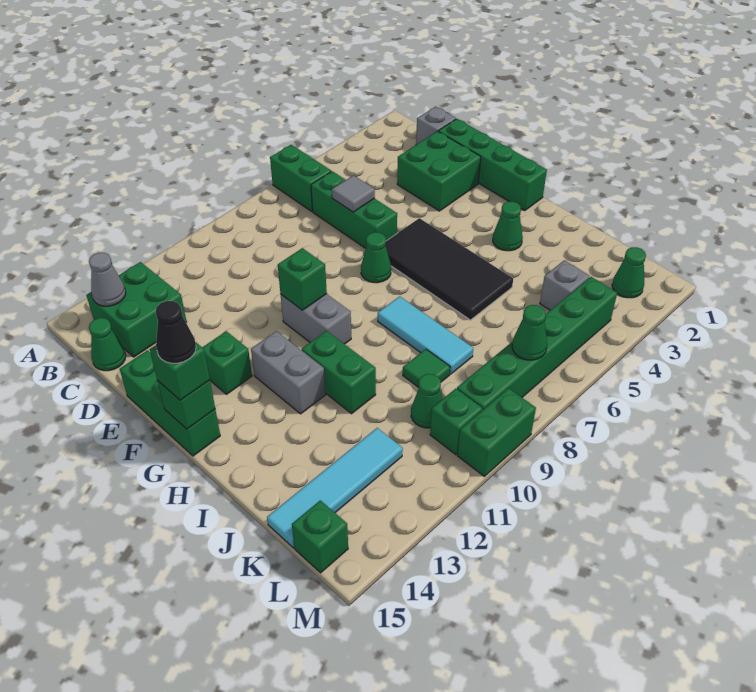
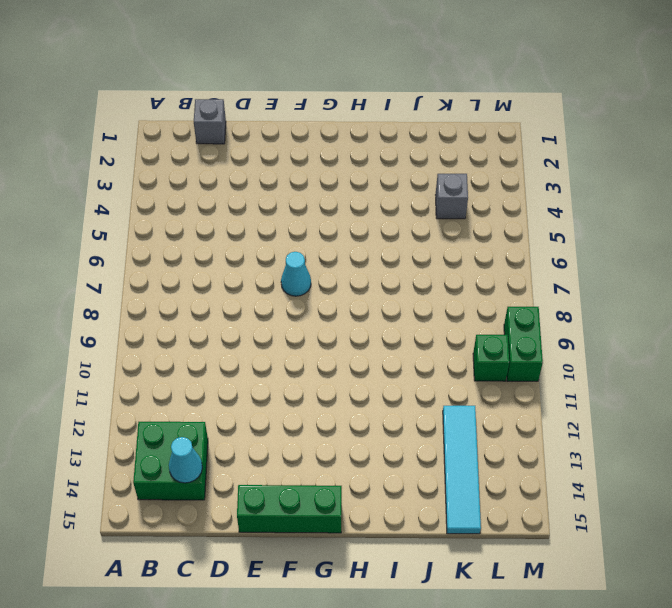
cyan cone C14 level 2 -> none
cyan cone F7 level 1 -> green cone F7 level 1
none -> green brick A6:B6 level 1
none -> green brick C6:E6 level 1
none -> green cone C15 level 1
none -> green brick D1:G1 level 1

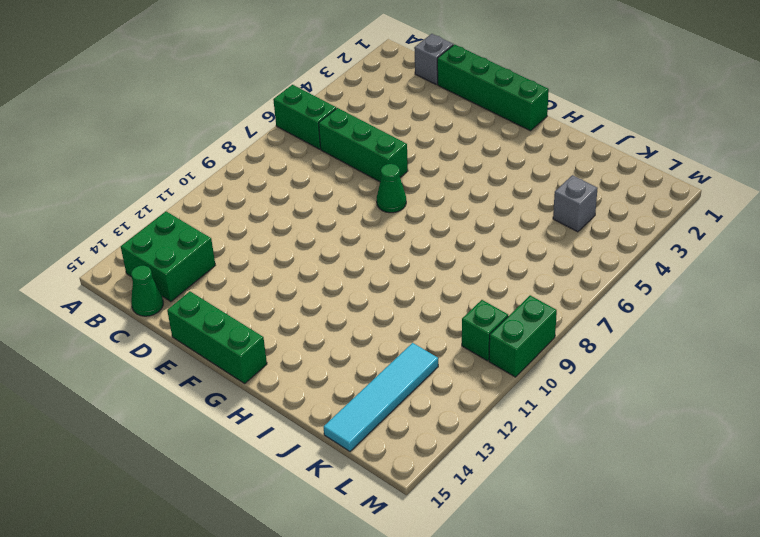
none -> green brick D2:E3 level 1
none -> black tile F5:I6 level 1
none -> grey brick F10:G10 level 1
none -> green brick F13 level 1

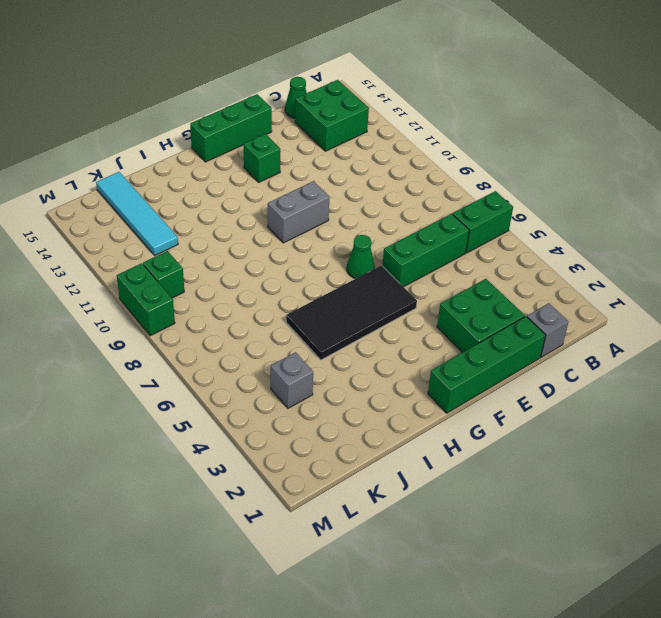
none -> grey brick G12:H12 level 1
none -> green cone H3 level 1
none -> cyan tile H8:J8 level 1
none -> green brick H11:I11 level 1

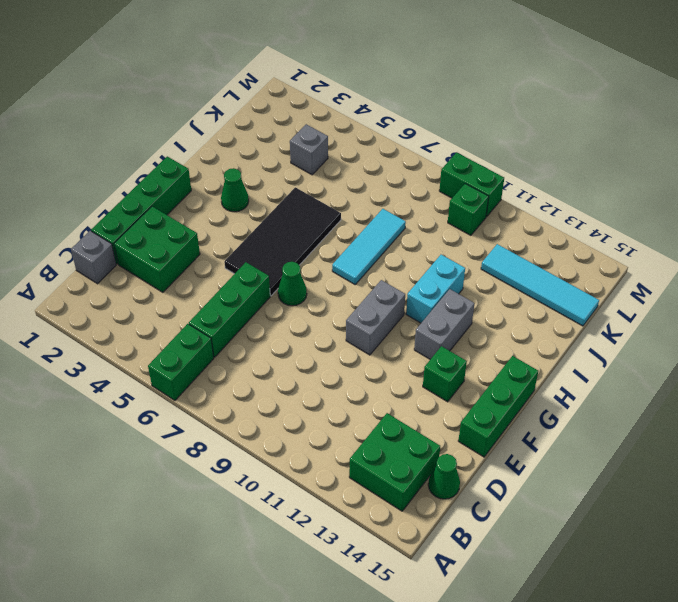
cyan brick H11:I11 level 1 -> green brick H11:I11 level 1
none -> green tile J9 level 1
none -> green cone K10 level 1
none -> green cone L2 level 1
none -> green brick L4:L9 level 1

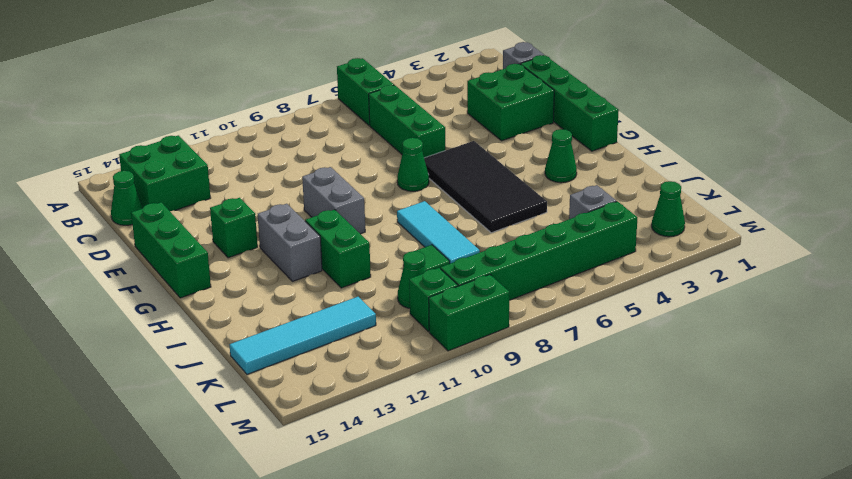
none -> green brick L15 level 1
none -> grey cone B14 level 2
none -> grey tile D6 level 2
none -> green brick F10 level 2

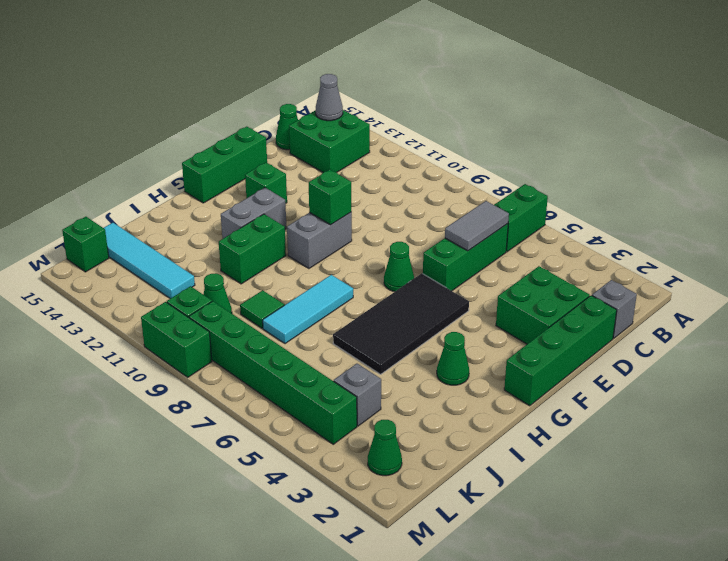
grey tile C6:D6 level 2 -> grey tile D6 level 2
none -> green brick G15 level 2
none -> green cone L7 level 2
none -> green brick G15 level 3
none -> black cone G15 level 4

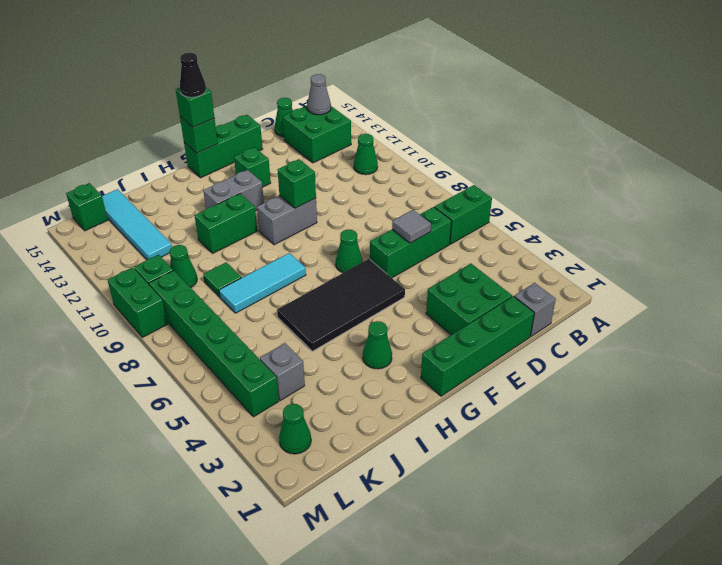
green cone B11 level 1 -> green cone L7 level 2

